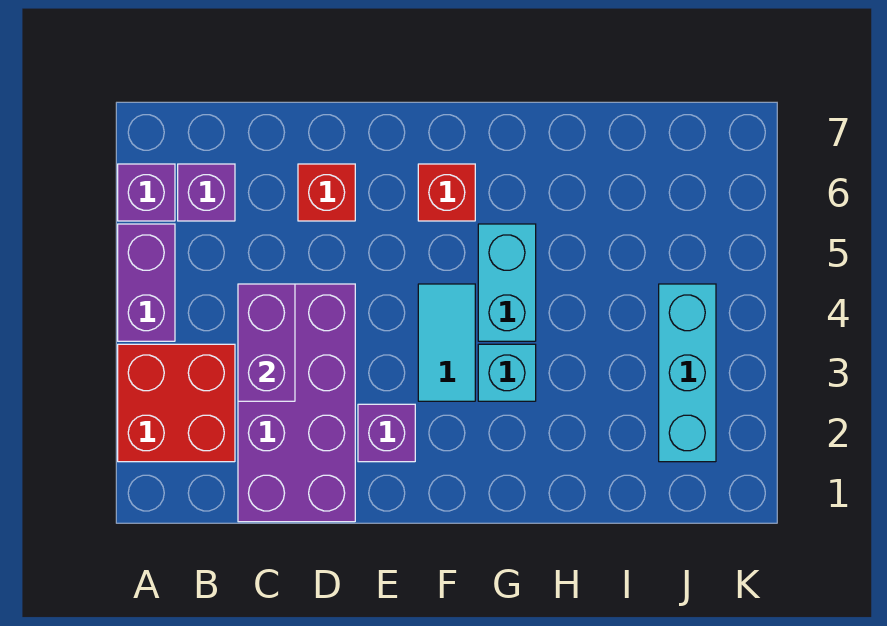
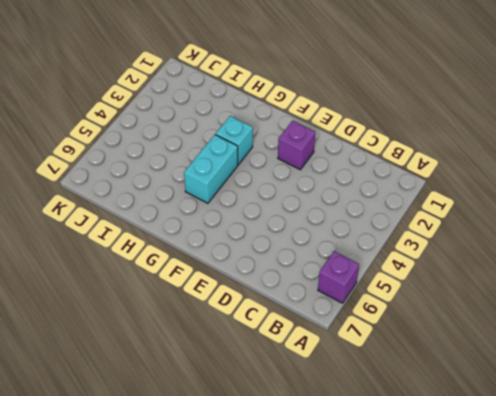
none -> red brick A2:B3 level 1
none -> purple brick A4:A5 level 1
none -> purple brick B6 level 1

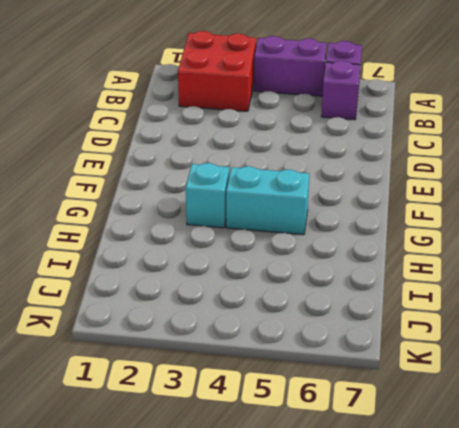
none -> purple brick C1:D4 level 1
none -> red brick D6 level 1
none -> purple brick E2 level 1

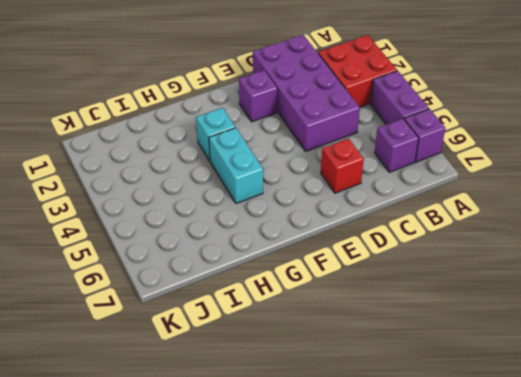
none -> cyan tile F3:F4 level 1
none -> red brick F6 level 1
none -> cyan brick J2:J4 level 1

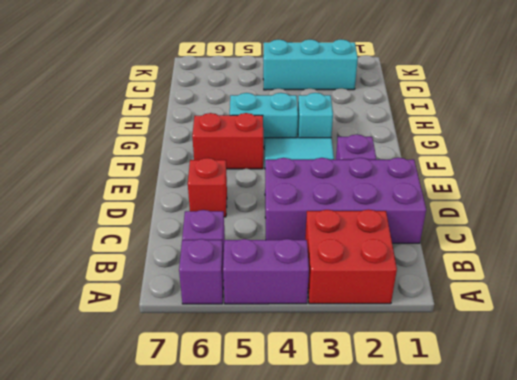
red brick F5:F6 level 1 -> red brick F6 level 1
none -> purple brick C3:C4 level 2

